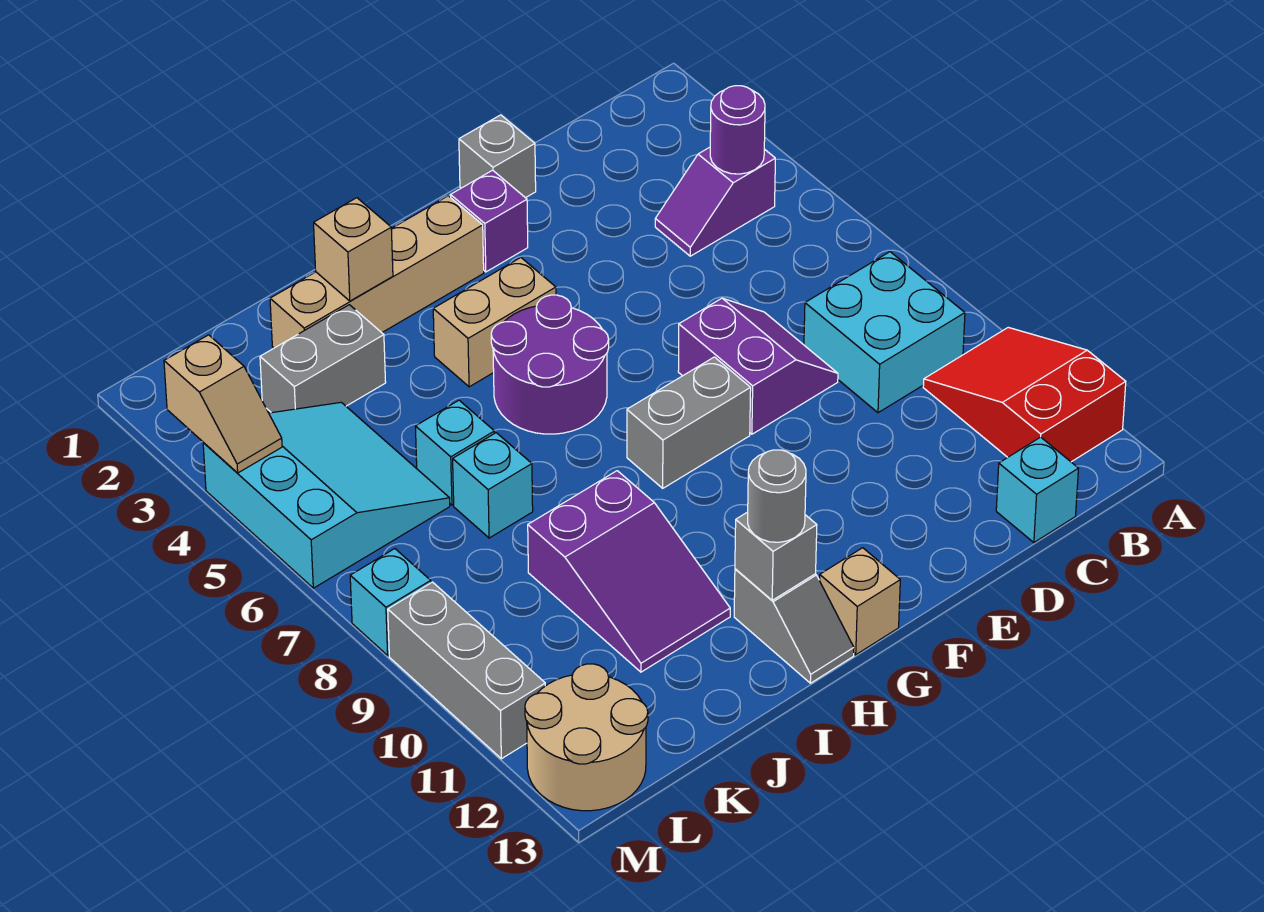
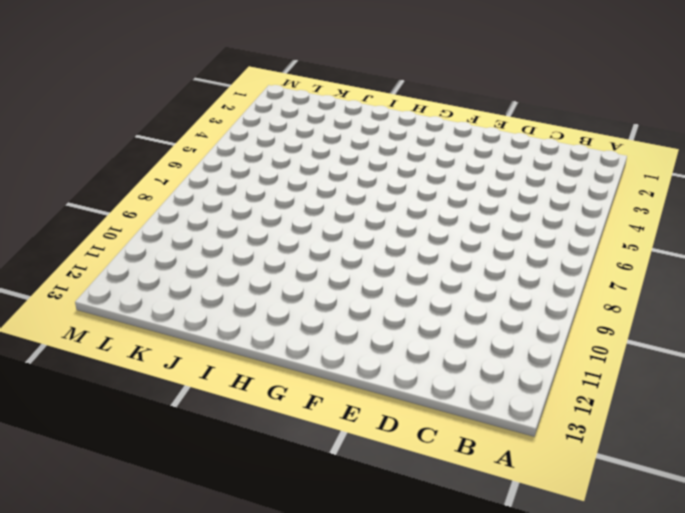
none -> red slope A10:B12 level 1 top 12
none -> purple slope B4:C4 level 1 top B
none -> cyan brick B8:C9 level 1

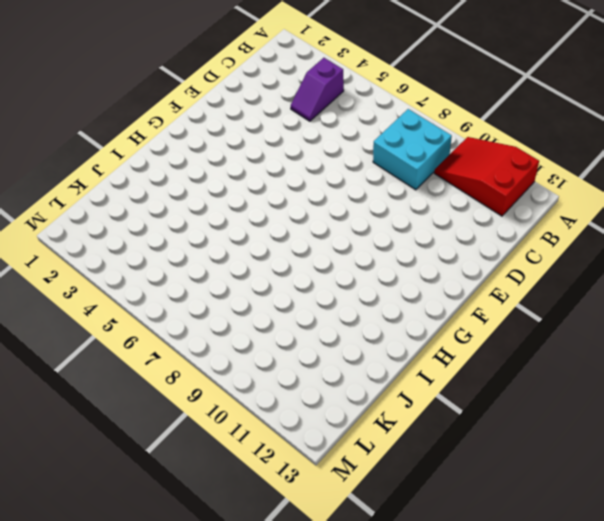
none -> cyan brick C13 level 1
none -> purple slope D7:E8 level 1 top E
none -> grey brick E1 level 1

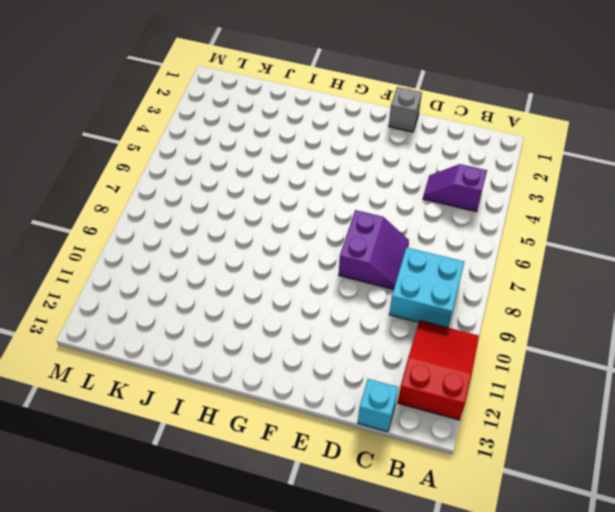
none -> purple brick F2 level 1
none -> grey brick F8:G8 level 1
none -> tan brick G2:J2 level 1

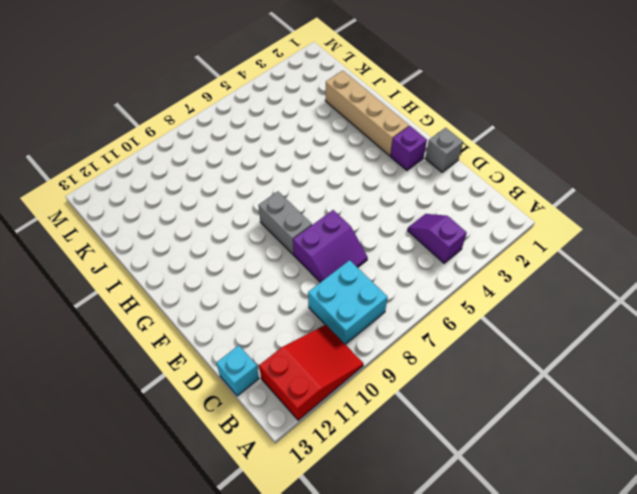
none -> tan brick G4:H4 level 1
none -> purple round brick G5:H6 level 1
none -> tan brick G13 level 1

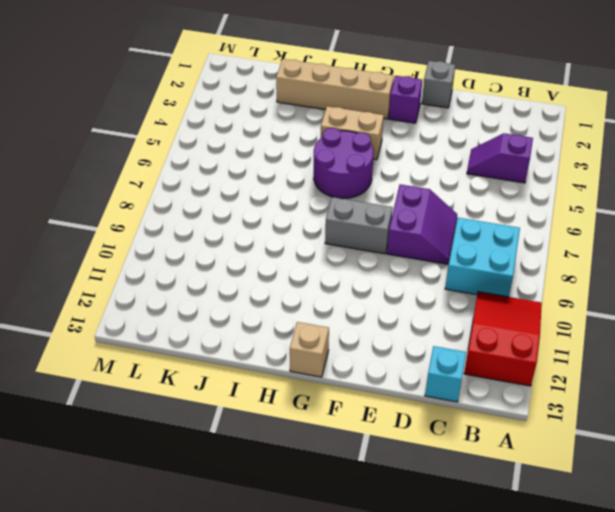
none -> grey slope H12:H13 level 1 top 12
none -> purple slope I9:J11 level 1 top 9
none -> grey brick J3:K3 level 1

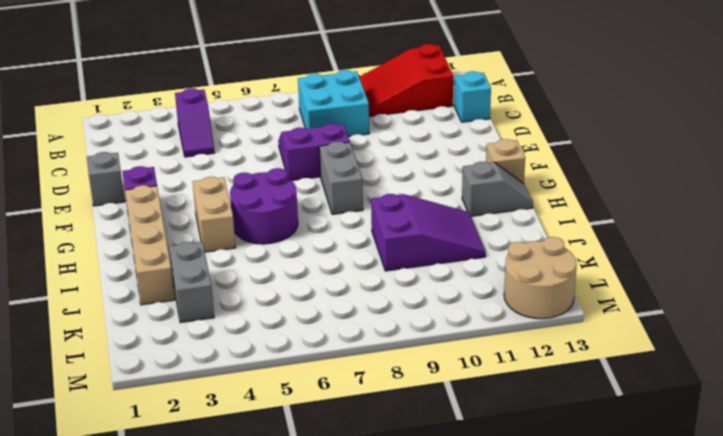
none -> cyan brick J6 level 1
none -> cyan brick J7 level 1
none -> cyan slope K4:M6 level 1 top M

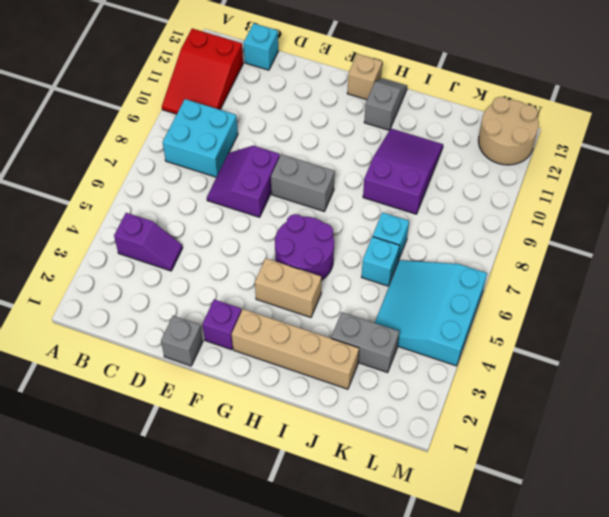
none -> cyan brick M8 level 1
none -> grey brick M9:M11 level 1
none -> purple round brick B4 level 2

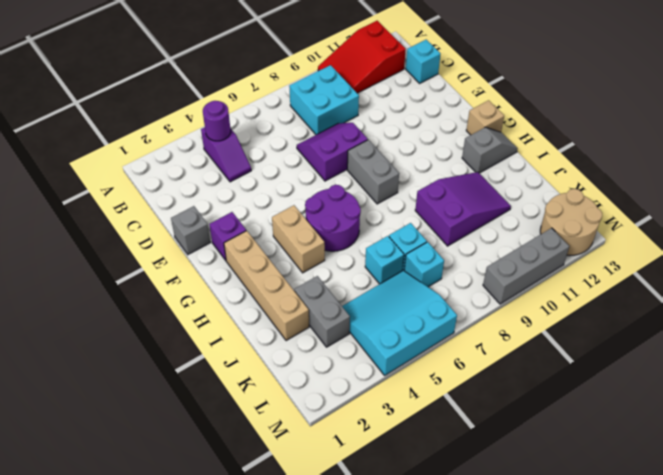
cyan brick K7 level 1 -> cyan brick M8 level 1
none -> grey brick H12 level 2
none -> tan brick I2 level 2
none -> tan slope M3:M4 level 2 top 3

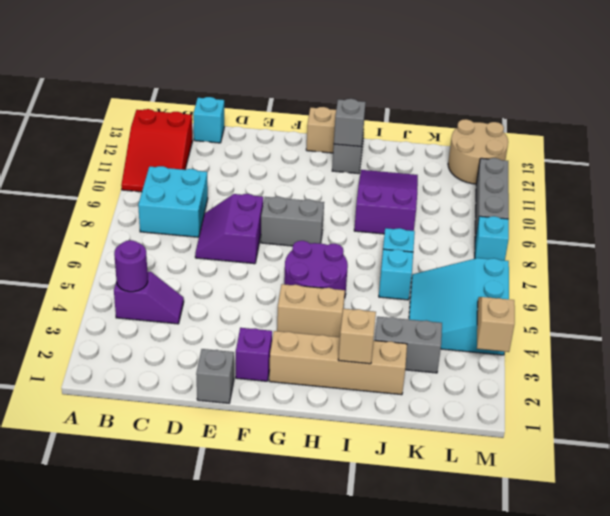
none -> grey round brick H12 level 3

